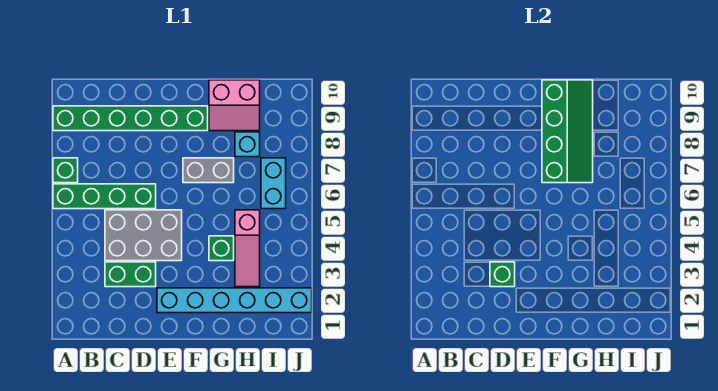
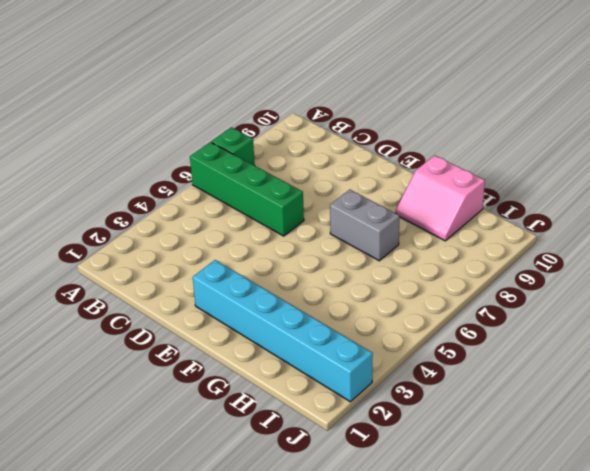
none -> green brick A9:F9 level 1
none -> green brick C3:D3 level 1
none -> grey brick C4:E5 level 1

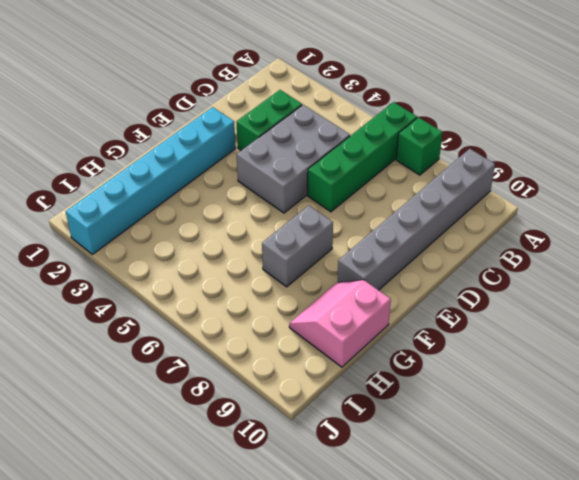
grey brick A9:F9 level 1 -> green brick A9:F9 level 1
none -> green brick G4 level 1
none -> pink slope H3:H5 level 1 top 5
none -> cyan brick H8 level 1

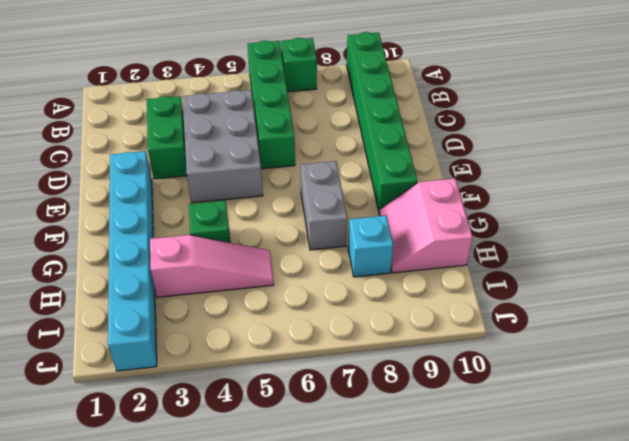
pink slope H3:H5 level 1 top 3 -> pink slope H3:H5 level 1 top 5
none -> cyan brick I6:I7 level 1
none -> green brick D3 level 2
none -> green slope F7:G10 level 2 top F

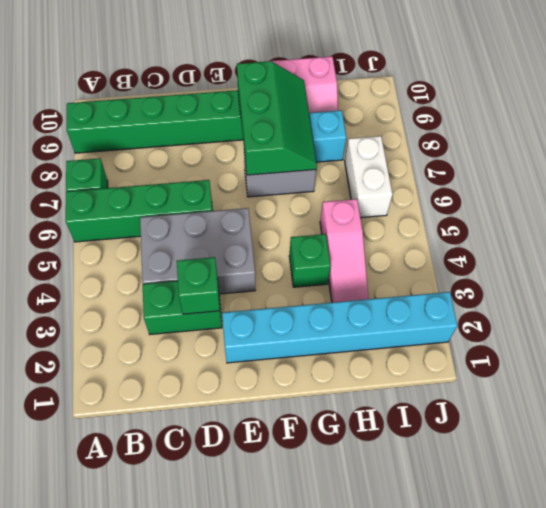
green slope F7:G9 level 2 top F -> green slope F7:G10 level 2 top F
white brick I6:I7 level 1 -> cyan brick I6:I7 level 1

